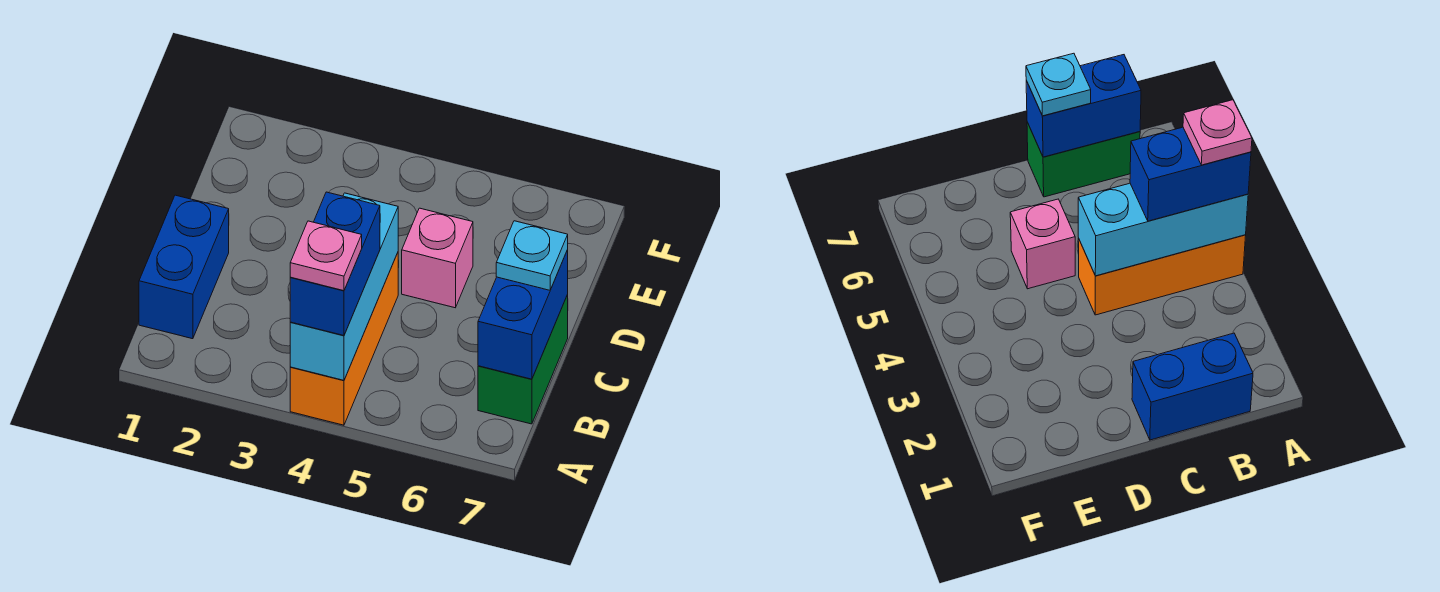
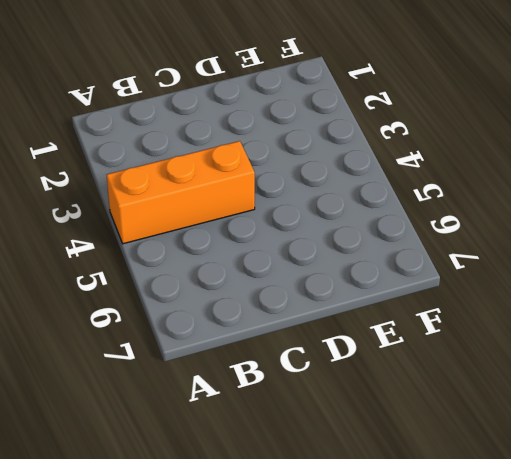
none -> blue brick B1:C1 level 1
none -> green brick B7:C7 level 1

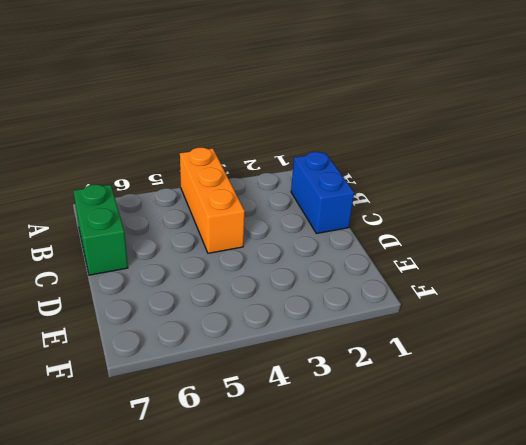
none -> pink brick D5 level 1
none -> cyan brick A4:C4 level 2

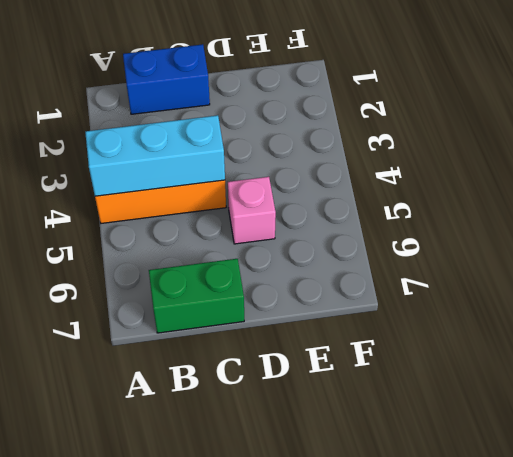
none -> blue brick B7:C7 level 2
none -> blue brick A4:B4 level 3

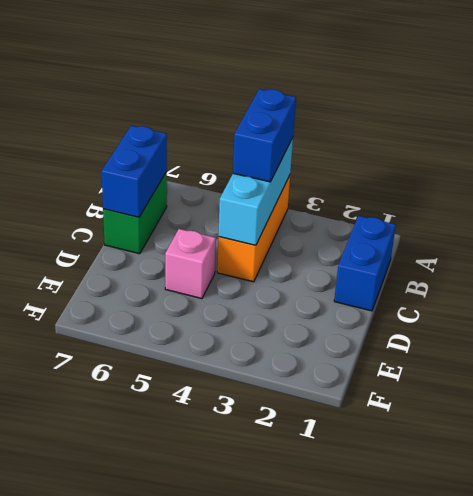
none -> cyan plate C7 level 3
none -> pink plate A4 level 4

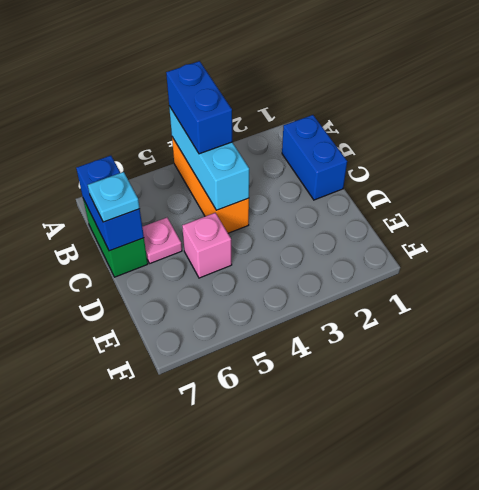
pink plate C6 level 1 -> pink plate A4 level 4

